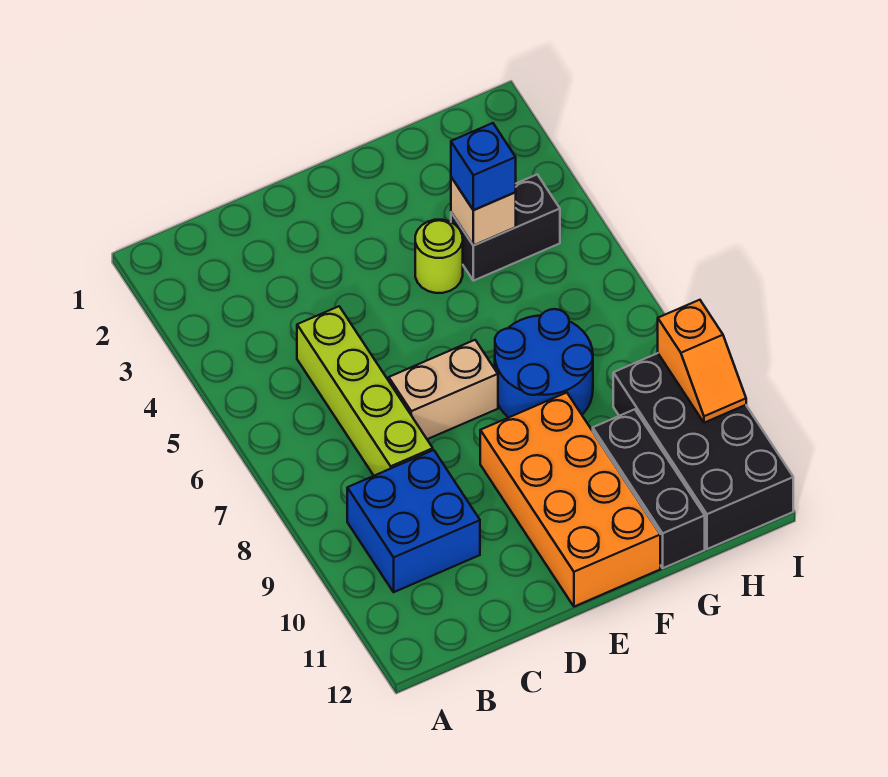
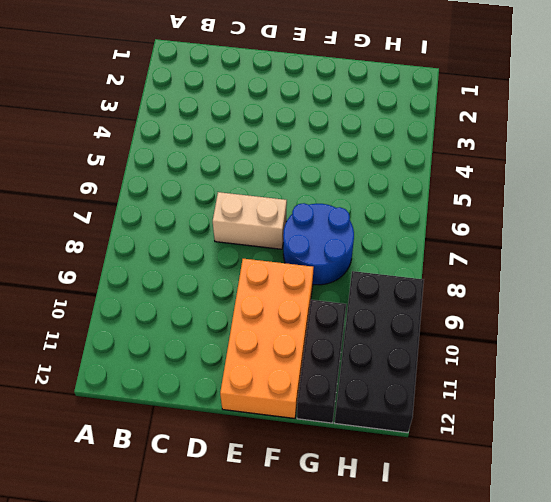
none -> blue brick B9:C10 level 1
none -> lime brick C5:C8 level 1
none -> lime round brick F4 level 1

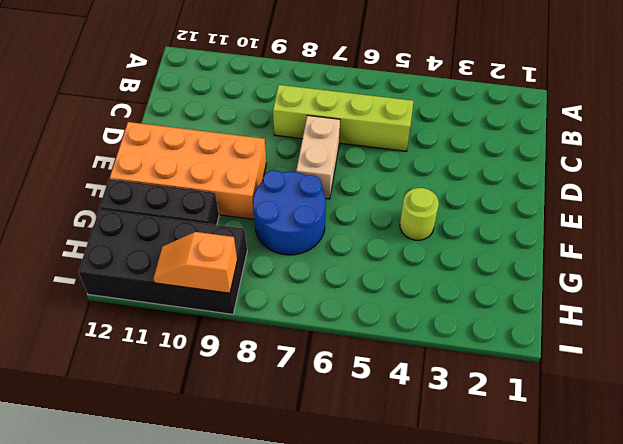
none -> blue brick B9:C10 level 1
none -> black brick G4:H4 level 1
none -> tan brick G4 level 2

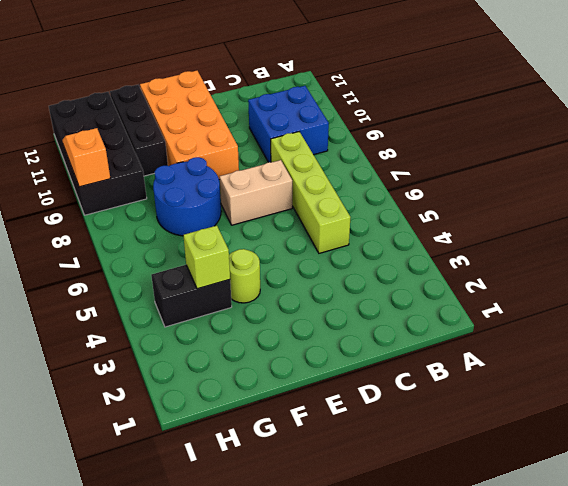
lime brick G4 level 2 -> tan brick G4 level 2
none -> blue brick G4 level 3

